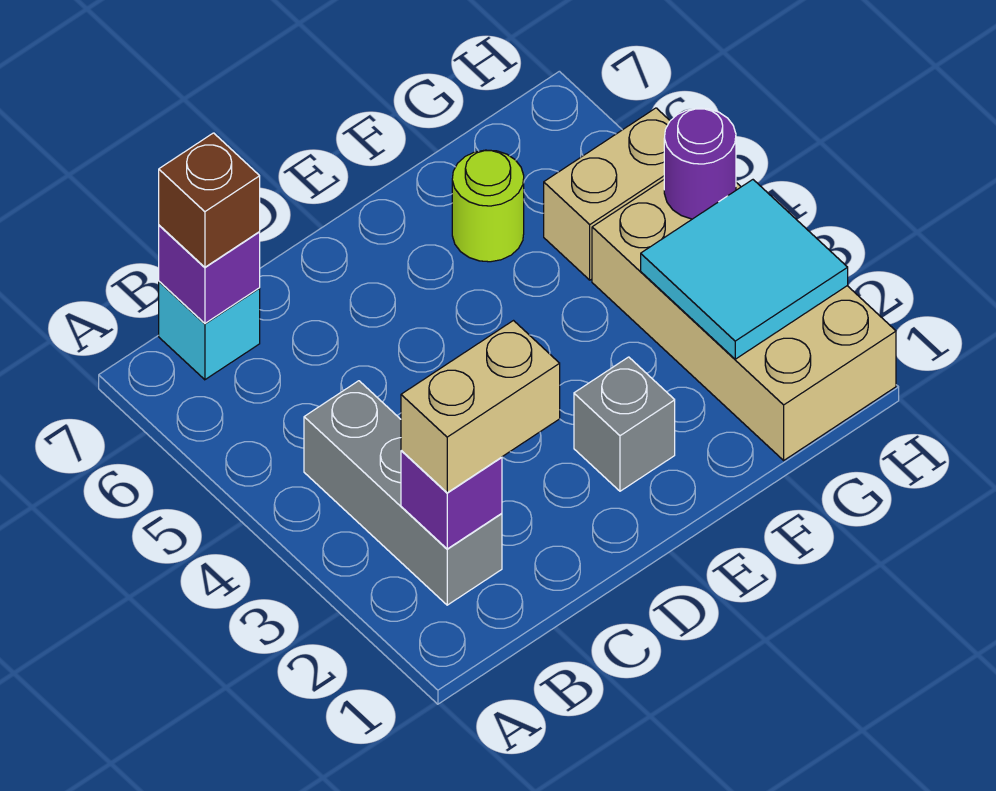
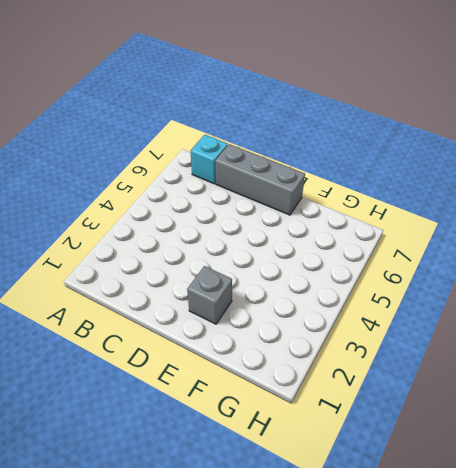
grey brick C7:E7 level 1 -> grey brick B2:B4 level 1
none -> lime round brick F6 level 1
none -> tan brick G1:H4 level 1
none -> tan brick G5:H5 level 1

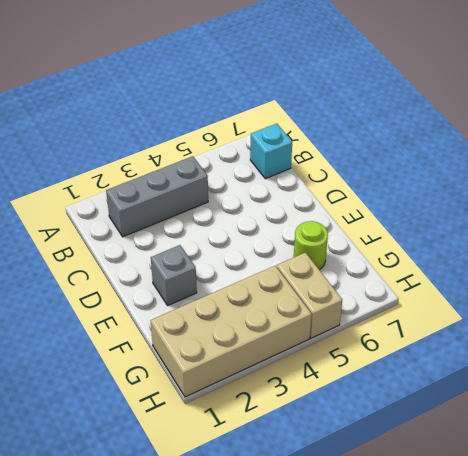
none -> purple brick B2 level 2
none -> purple brick B7 level 2
none -> cyan tile G2:H3 level 2

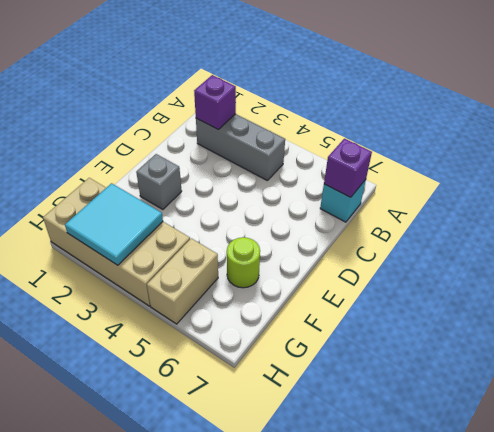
none -> purple round brick H4 level 2
none -> tan brick B2:C2 level 3
none -> brown brick B7 level 3

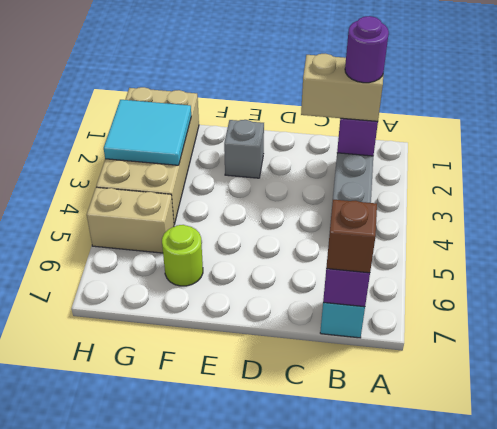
purple round brick B2 level 4 -> purple round brick H4 level 2

